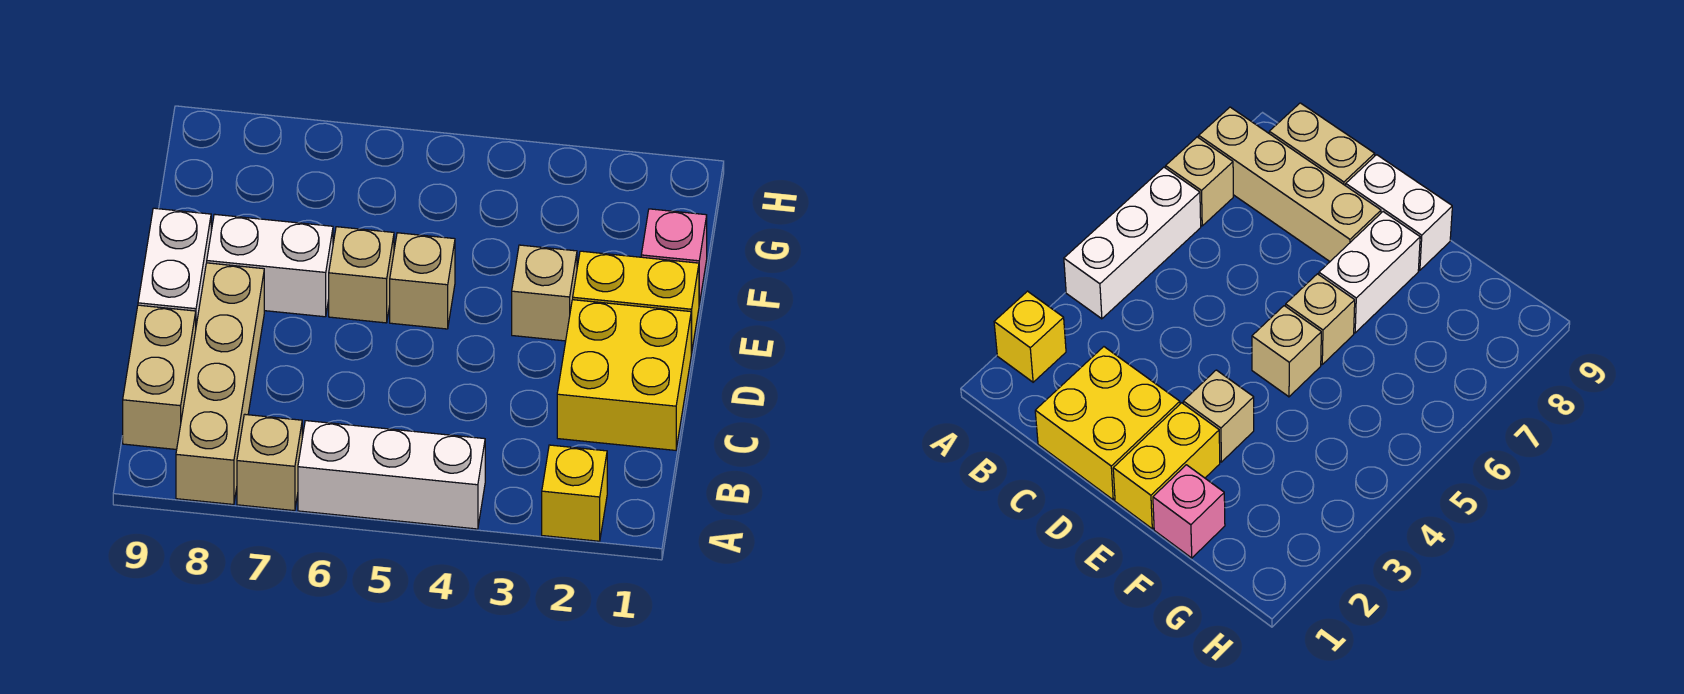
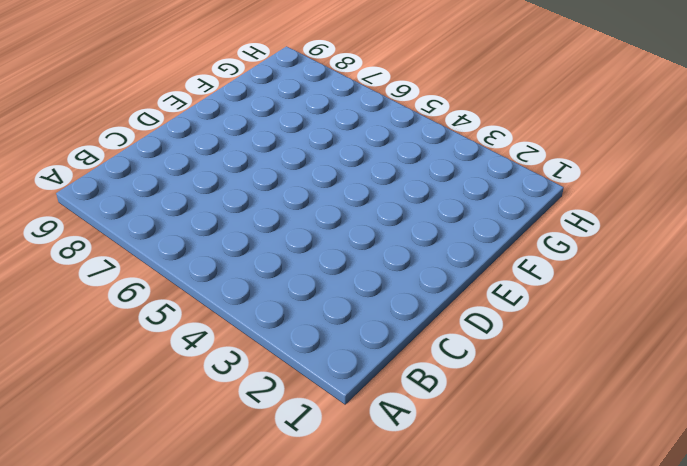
none -> yellow brick A2 level 1
none -> white brick A4:A6 level 1
none -> tan brick A7 level 1

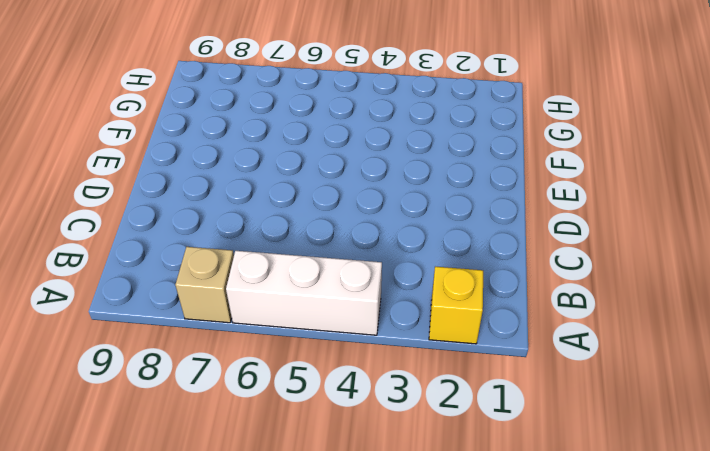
none -> tan brick A8:D8 level 1
none -> tan brick B9:C9 level 1
none -> yellow brick C1:D2 level 1

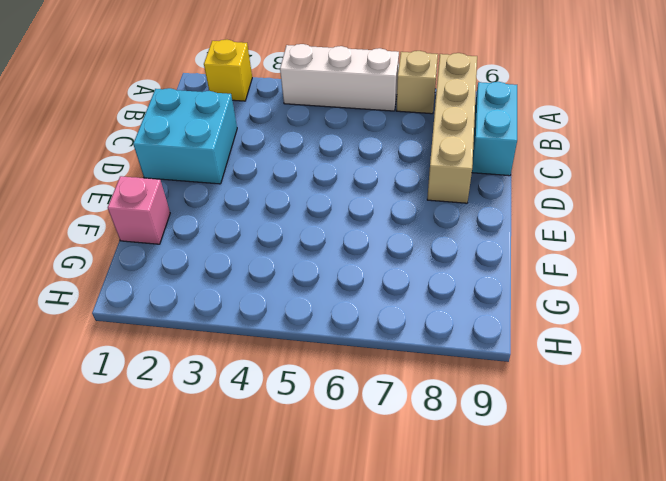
cyan brick B9:C9 level 1 -> tan brick B9:C9 level 1
cyan brick C1:D2 level 1 -> yellow brick C1:D2 level 1
none -> white brick D9:E9 level 1
none -> yellow brick E1:E2 level 1
none -> tan brick E3 level 1

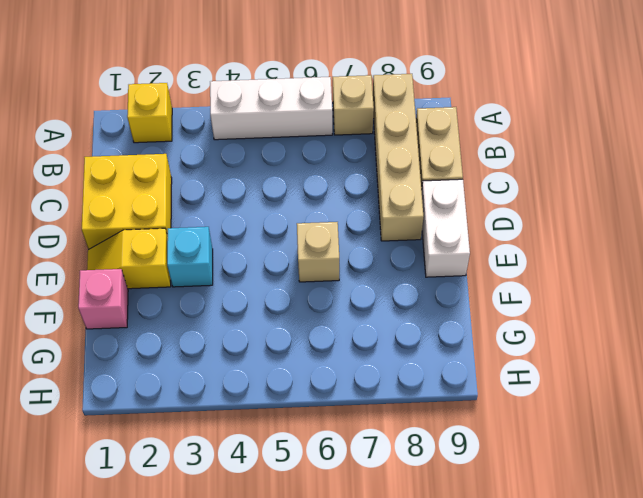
yellow slope E1:E2 level 1 top 2 -> yellow brick E1:E2 level 1
cyan brick E3 level 1 -> tan brick E3 level 1
none -> tan brick E5 level 1
none -> white brick E7:E8 level 1

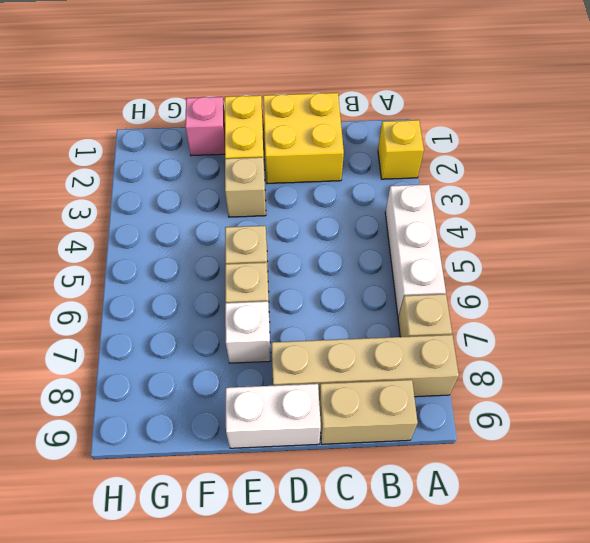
white brick E7 level 1 -> white brick E7:E8 level 1

